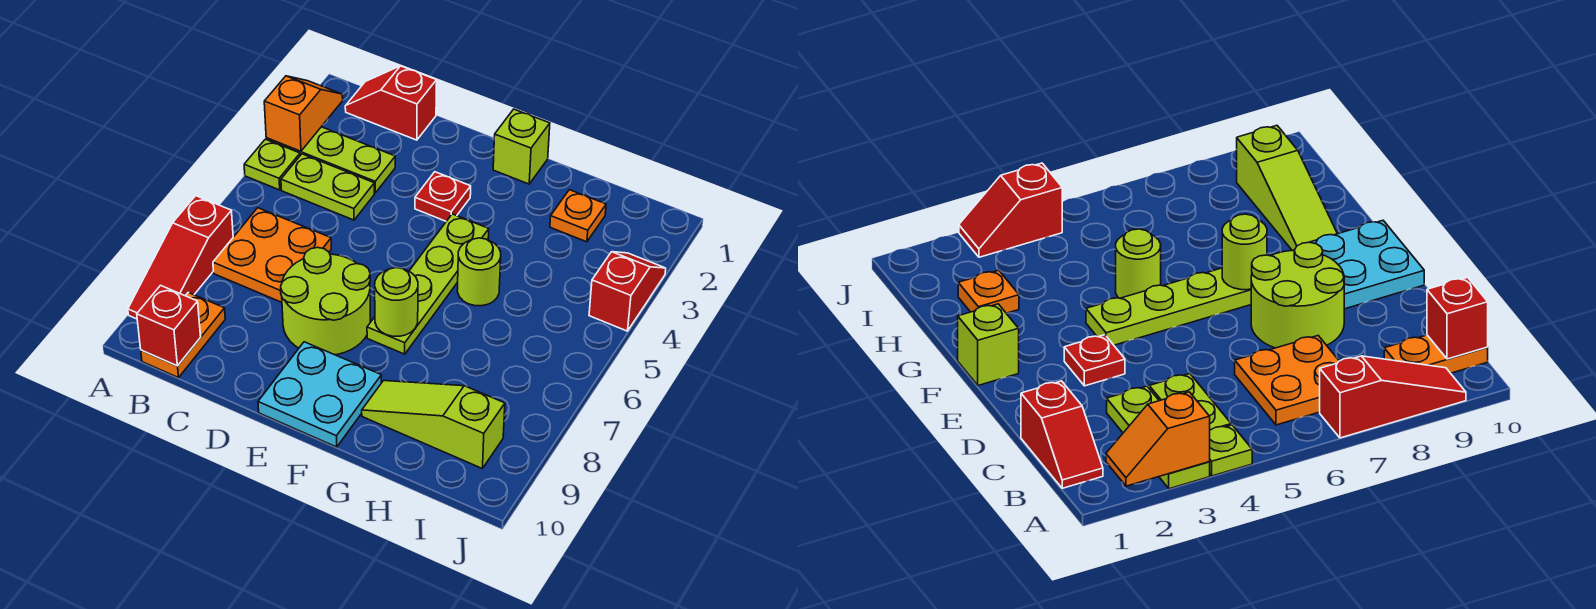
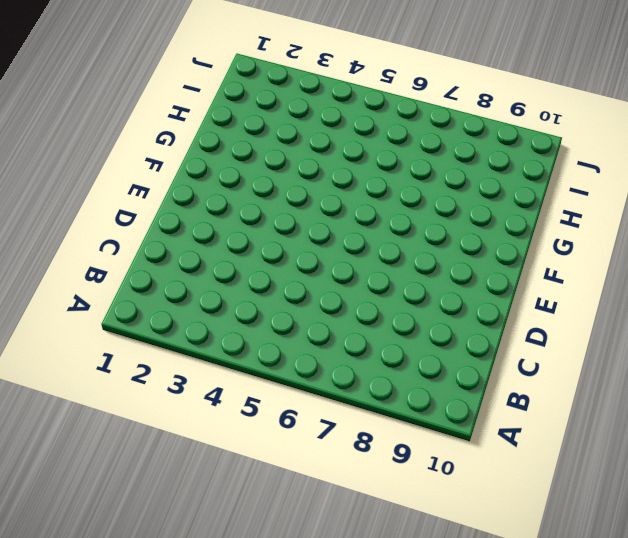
none -> lime plate A3:C3 level 1
none -> lime plate A4 level 1
none -> red slope A7:A9 level 1 top 7

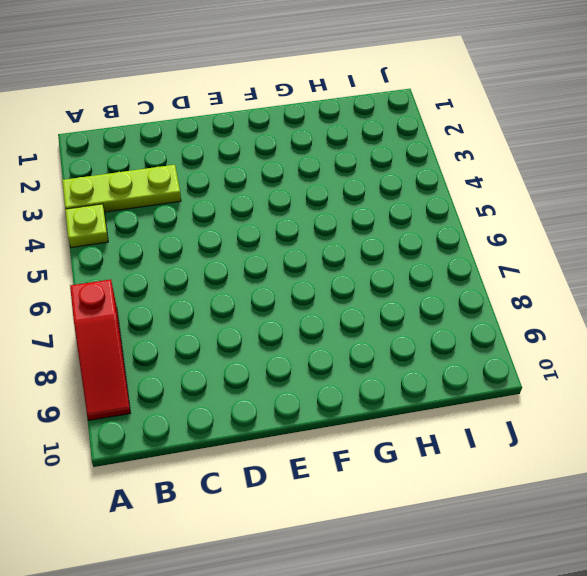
none -> red slope B1:C1 level 1 top C
none -> lime plate B4:C4 level 1
none -> orange plate B6:C7 level 1

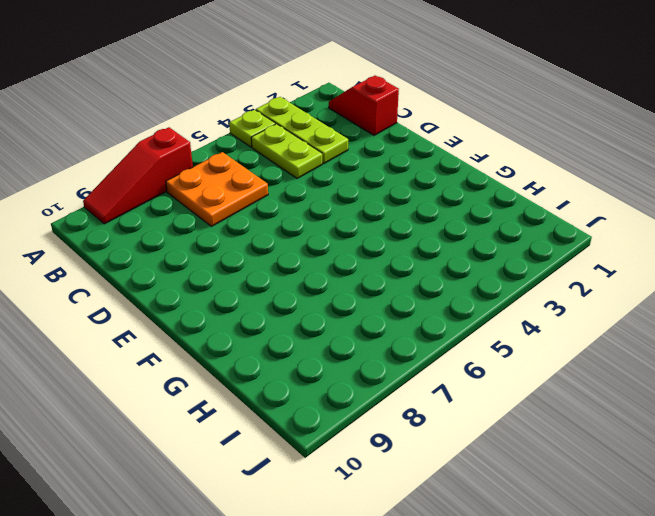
none -> orange plate B9:B10 level 1
none -> lime round brick D7:E8 level 1
none -> red plate E3 level 1

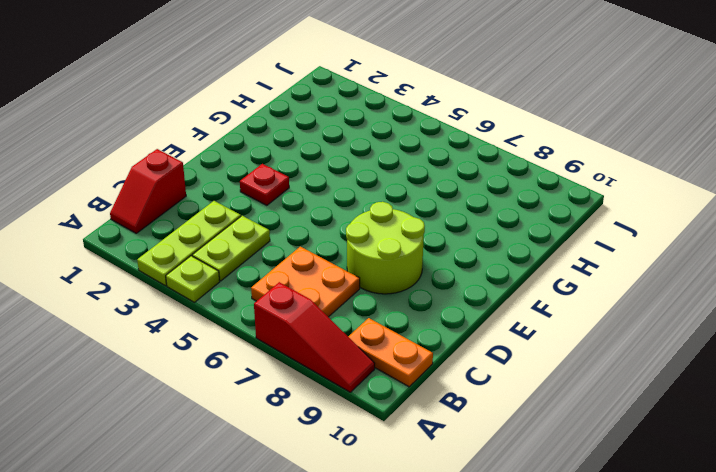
none -> cyan plate E9:F10 level 1
none -> lime brick F1 level 1
none -> lime plate F4:F7 level 1

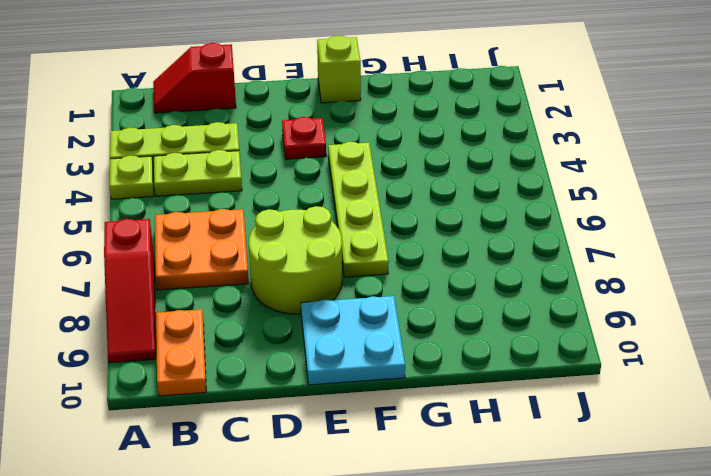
none -> lime round brick G5 level 1
none -> lime slope G9:I9 level 1 top I
none -> orange plate H2 level 1

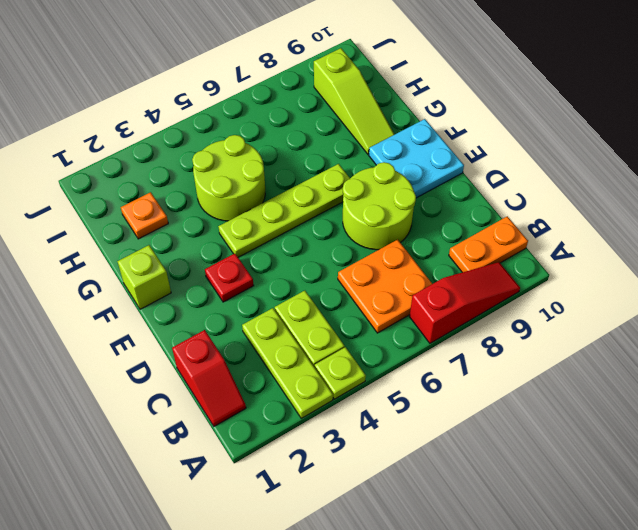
lime round brick G4:H5 level 1 -> lime round brick G5 level 1
none -> red slope J3:J4 level 1 top 4
none -> orange slope A2:A3 level 2 top 3
none -> red brick B10 level 2

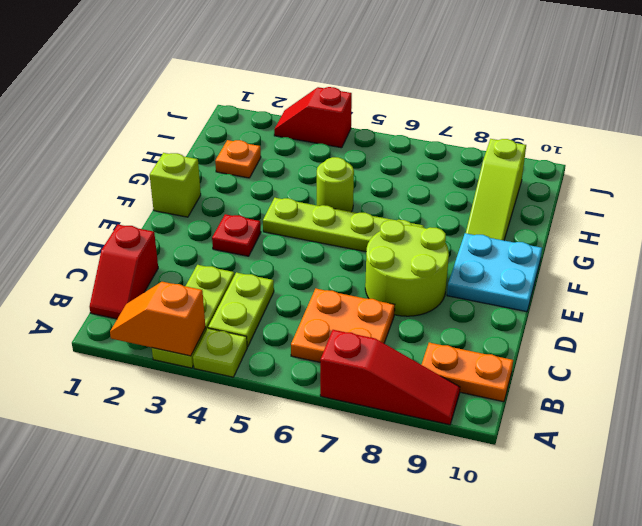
none -> red brick B10 level 2
none -> lime round brick F7 level 2

